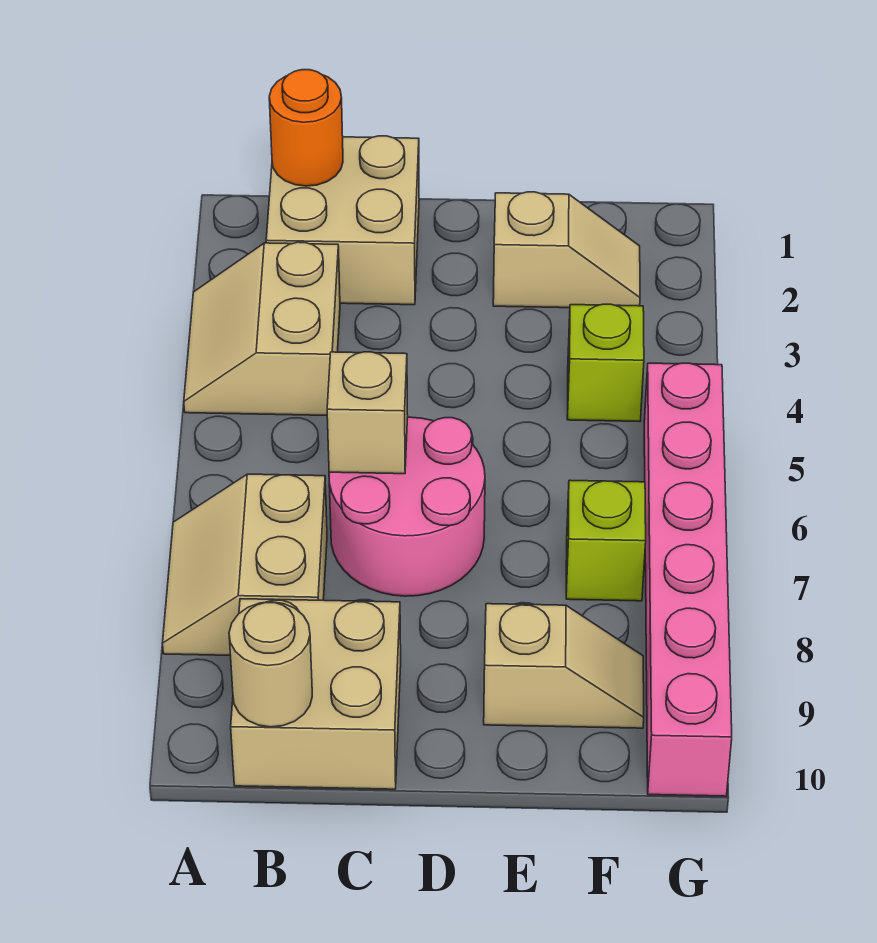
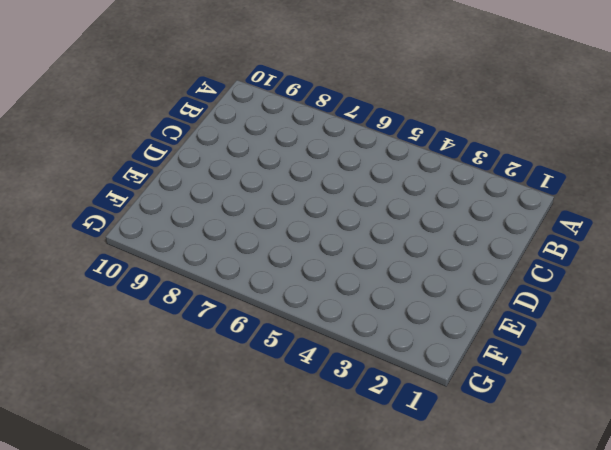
none -> tan slope A3:B4 level 1 top B
none -> tan slope A7:B8 level 1 top B
none -> tan brick B1:C2 level 1

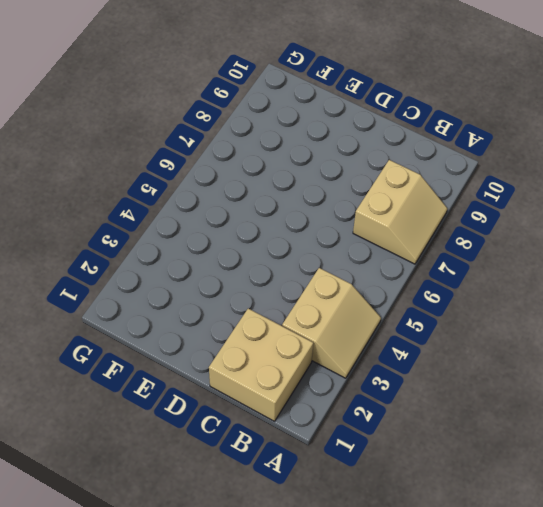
none -> tan brick B9:C10 level 1
none -> pink round brick C6:D7 level 1
none -> tan slope E2:F2 level 1 top E

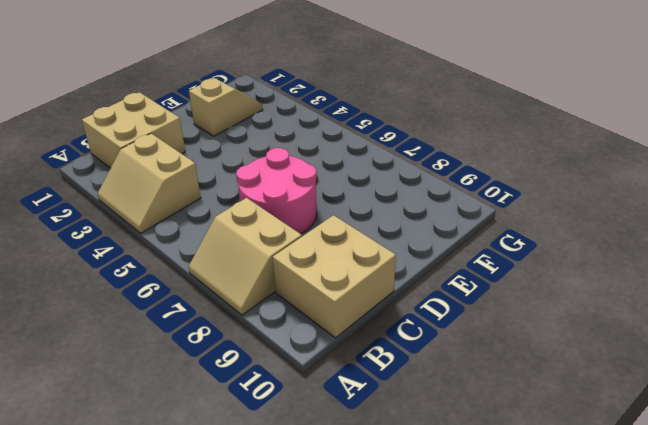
none -> tan slope E9:F9 level 1 top E
none -> lime brick F4 level 1
none -> lime brick F7 level 1

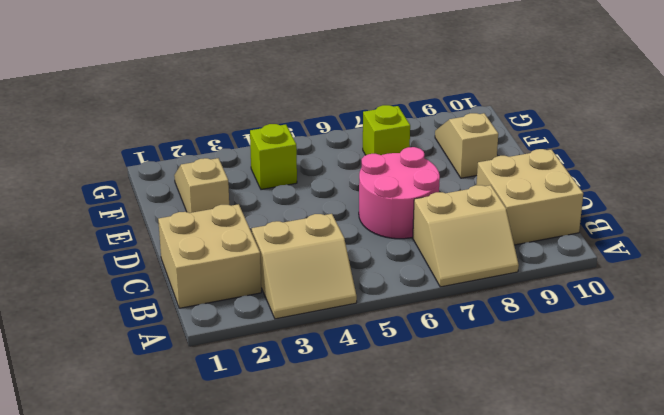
none -> pink brick G5:G10 level 1
none -> orange round brick B1 level 2
none -> tan round brick B10 level 2

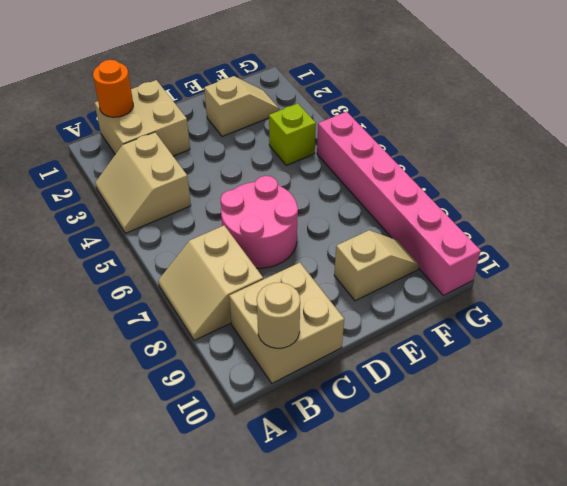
none -> lime brick F7 level 1
none -> tan brick C6 level 2

